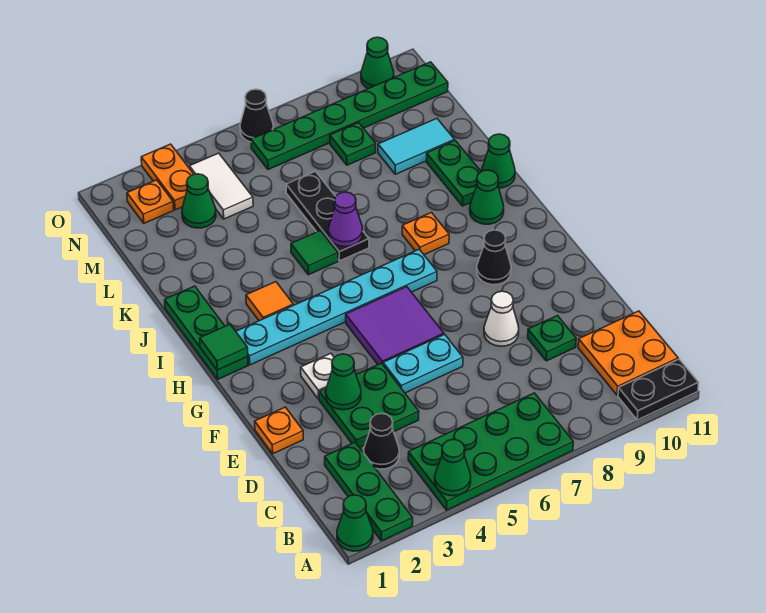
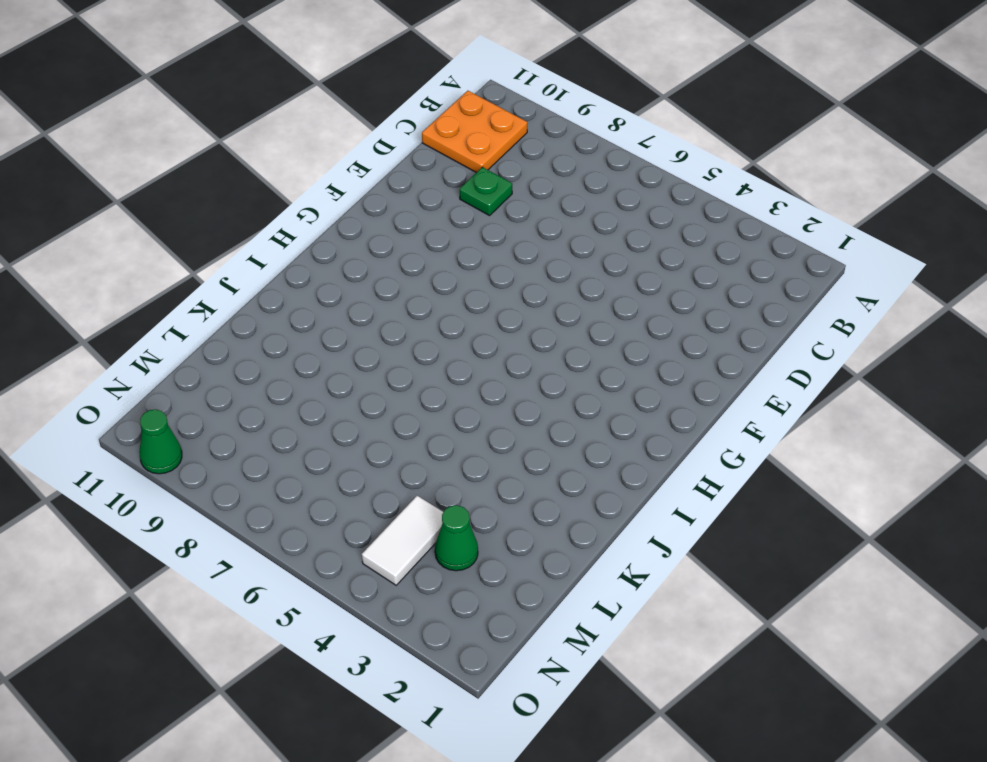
none -> green cone A1 level 1
none -> green plate A2:C2 level 1
none -> green plate A4:B7 level 1
none -> black plate A10:A11 level 1

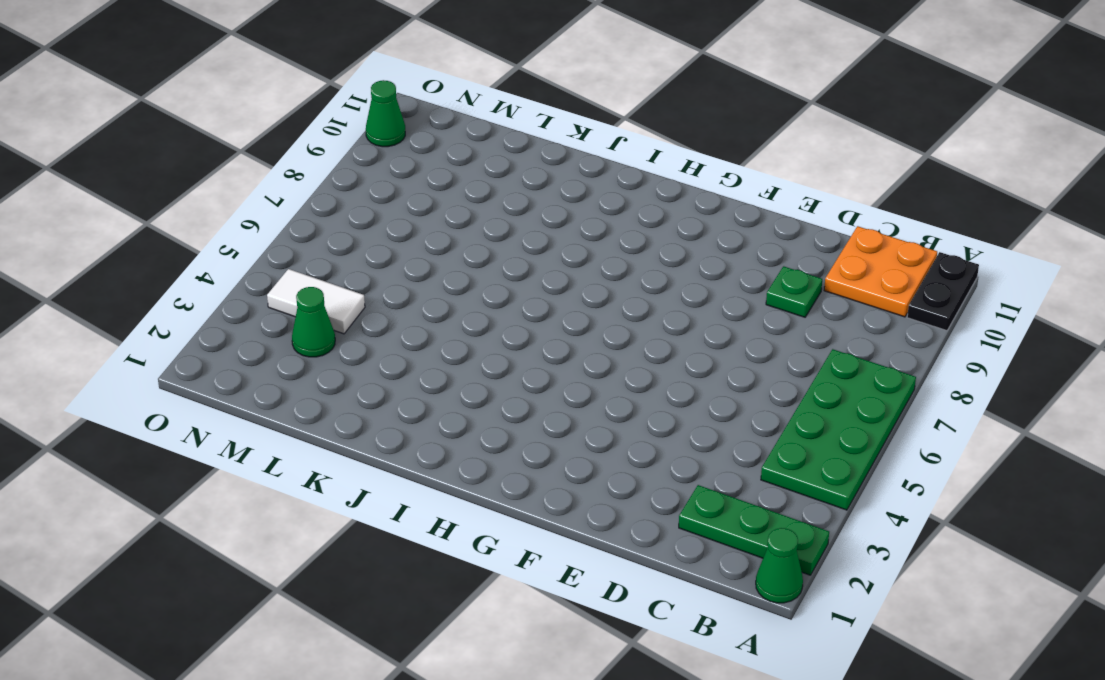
none -> black cone C3 level 1
none -> green plate D3:E4 level 1
none -> orange plate E1 level 1
none -> cyan plate E5:E6 level 1

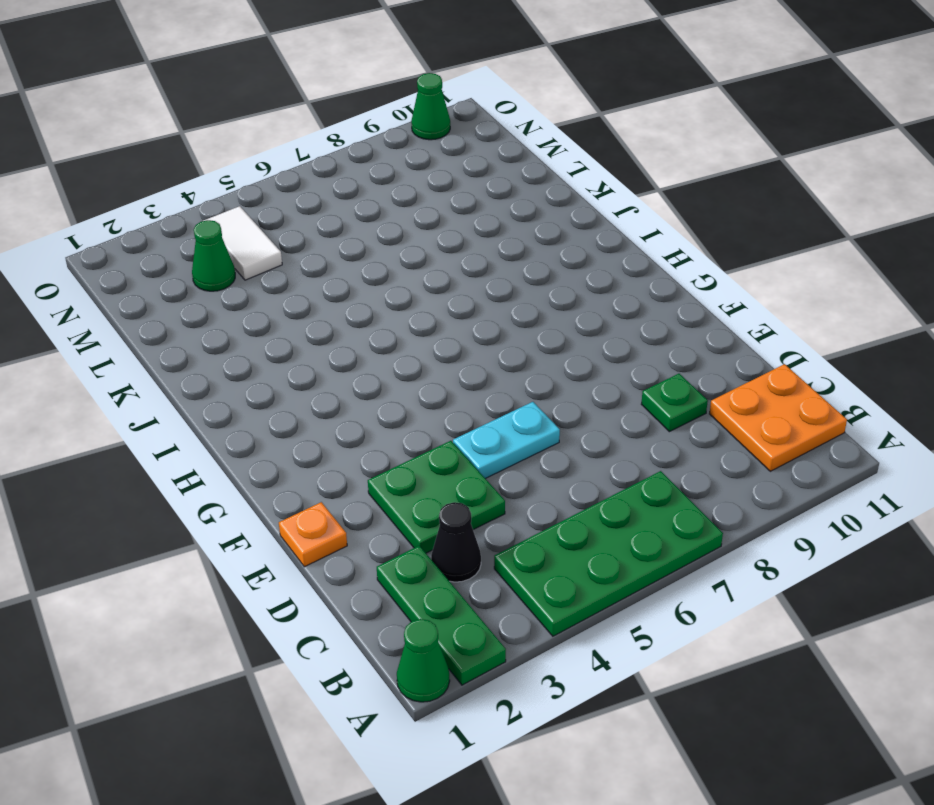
none -> black plate A10:A11 level 1
none -> white cone E8 level 1
none -> white plate F3 level 1
none -> purple tile F5:G6 level 1

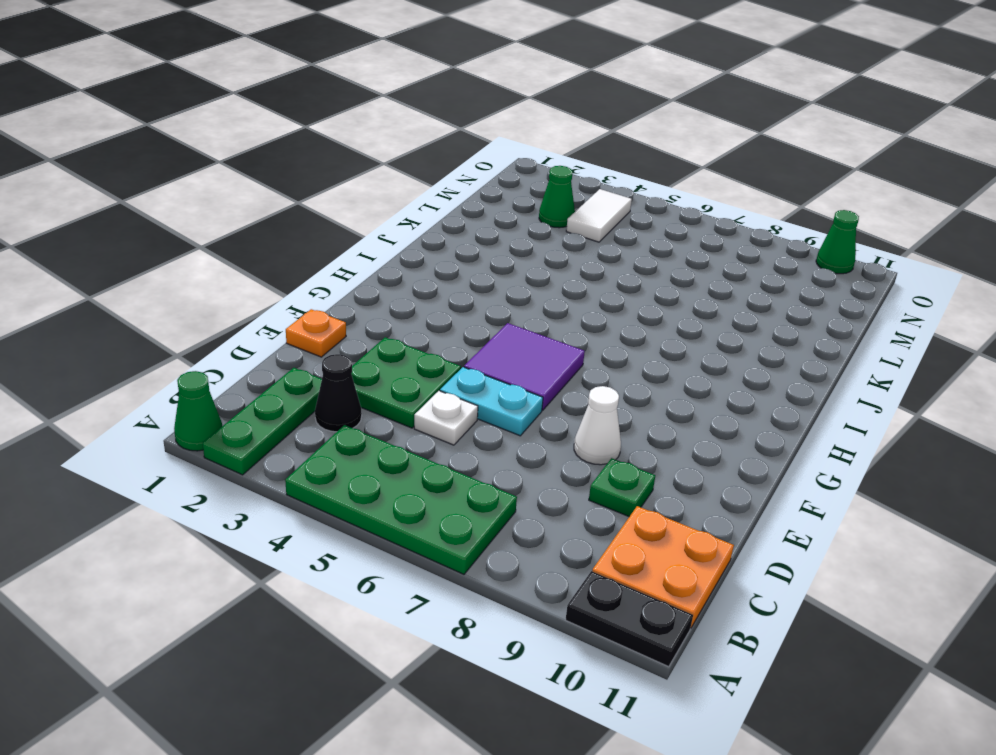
white plate D5 level 1 -> white plate F3 level 1
none -> black cone G9 level 1
none -> green plate H1:J1 level 1
none -> cyan plate H2:H7 level 1
none -> orange tile I3 level 1

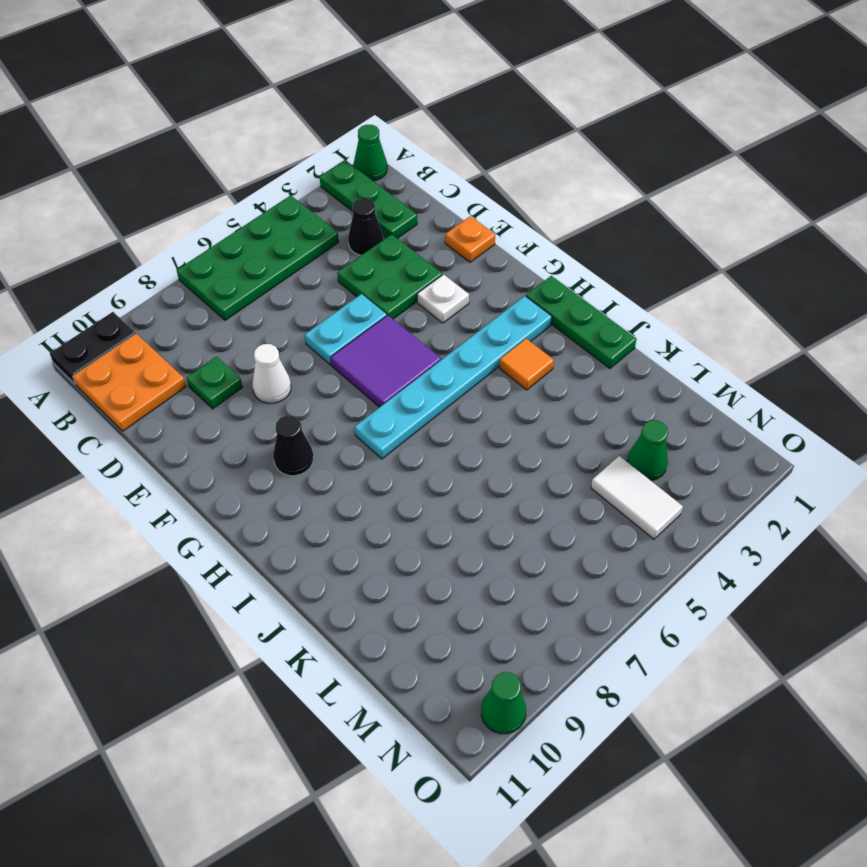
none -> orange plate I8 level 1
none -> green cone I10 level 1
none -> green tile J5 level 1
none -> black plate J6:L6 level 1

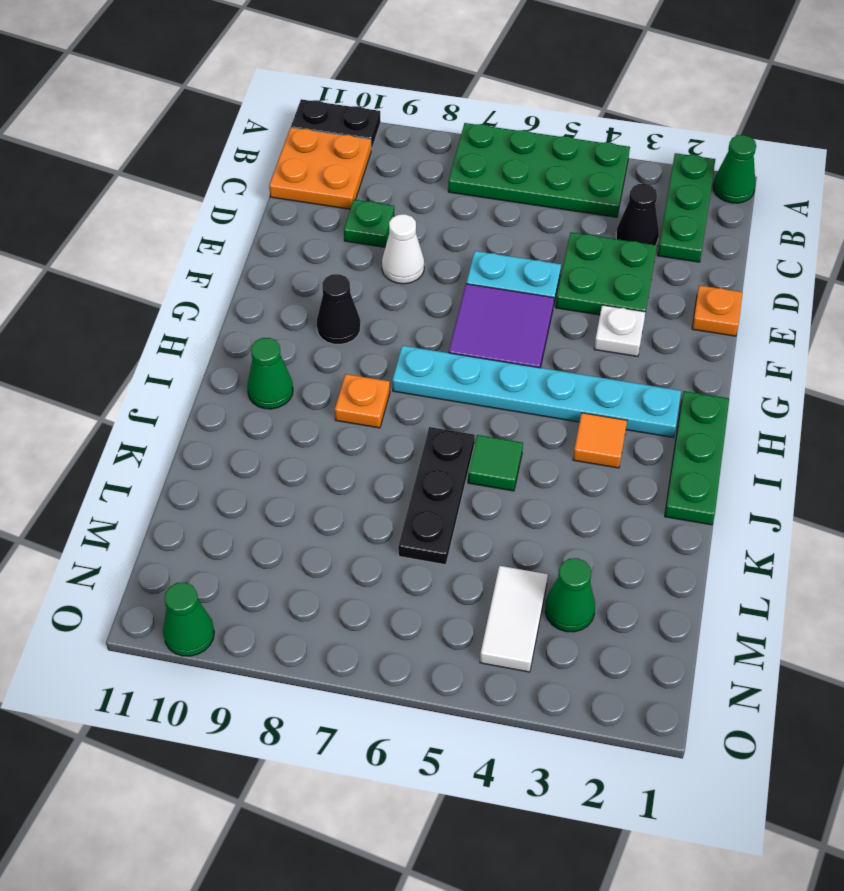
none -> green plate J10:K10 level 1
none -> green cone J11 level 1
none -> cyan tile L9:L10 level 1
none -> green plate M8 level 1

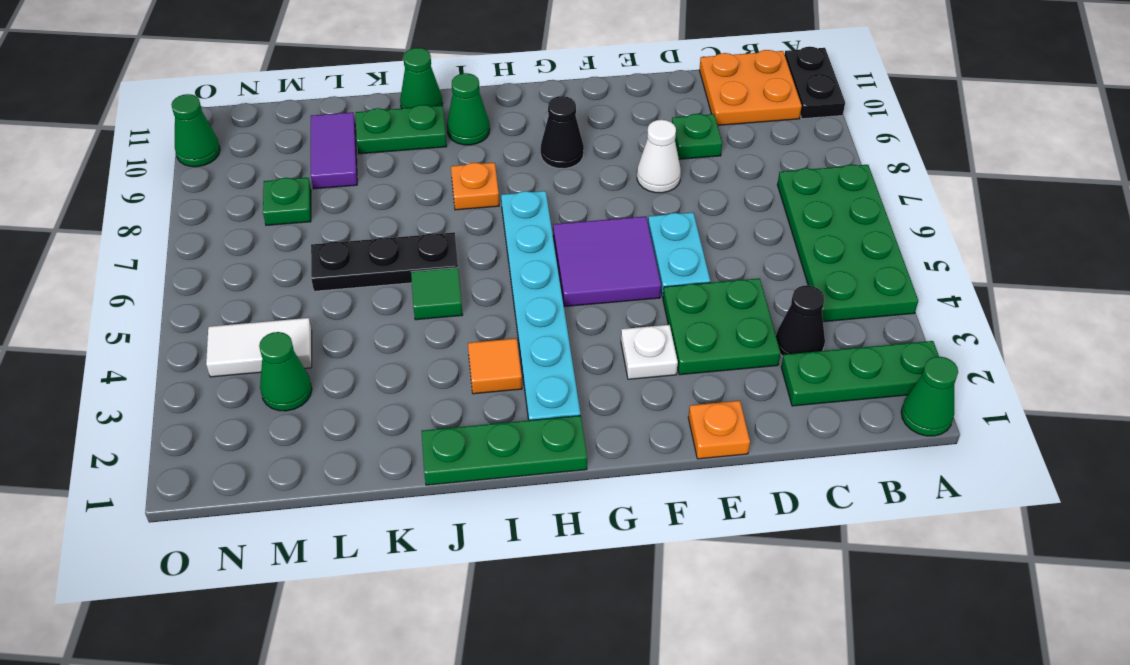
purple tile L9:L10 level 1 -> cyan tile L9:L10 level 1
none -> orange plate N2 level 1
none -> orange plate N3:O3 level 1
none -> green plate N6:N11 level 1
none -> black cone O6 level 1

